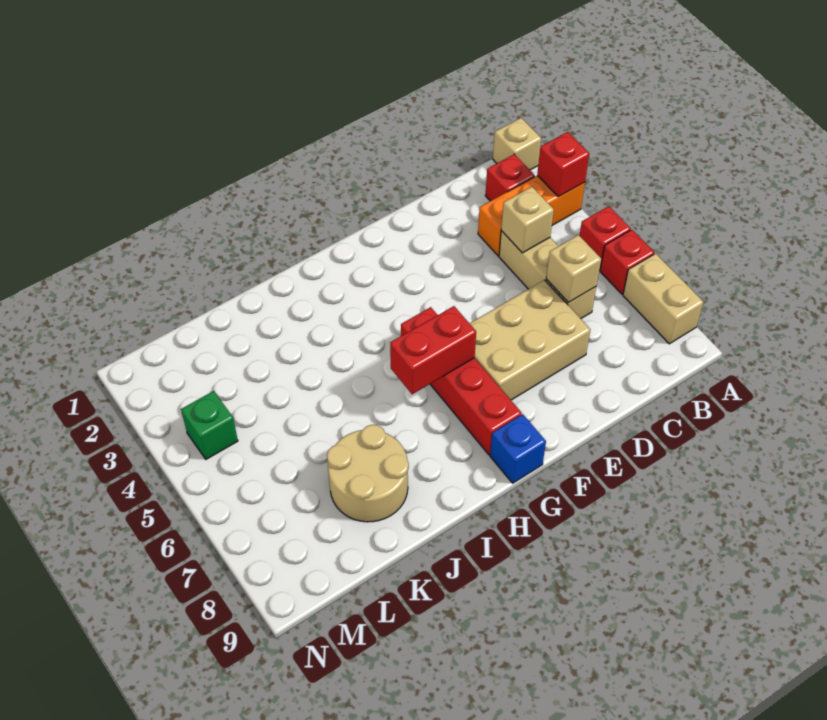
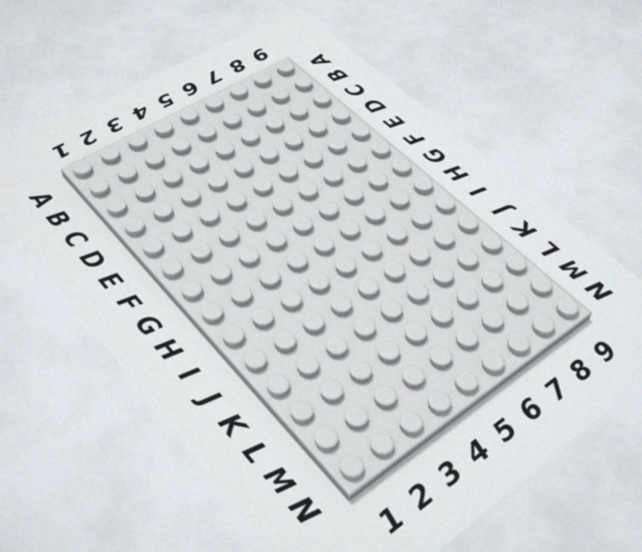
none -> tan brick A1 level 1
none -> orange brick A3:C3 level 1
none -> red brick A5 level 1

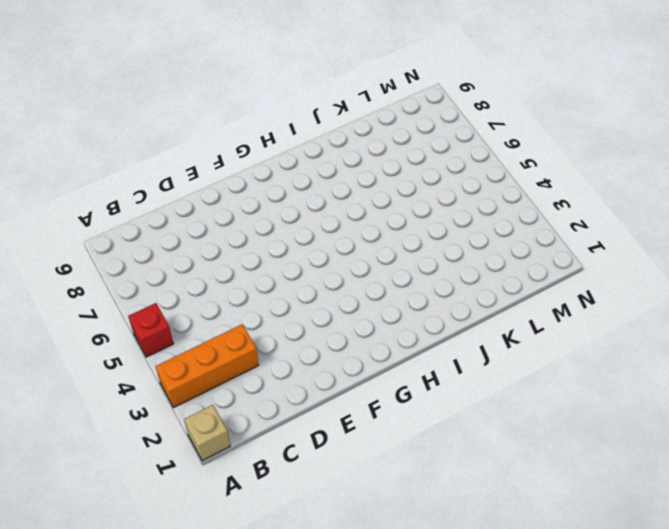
none -> red brick A6 level 1
none -> tan brick A7:A8 level 1
none -> red brick B2 level 1

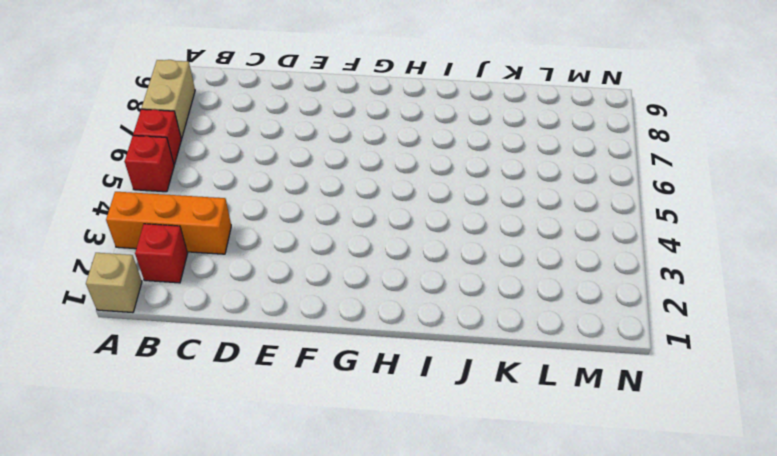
none -> tan brick C4:C6 level 1
none -> tan brick D6:F7 level 1
none -> red brick G5:G8 level 1

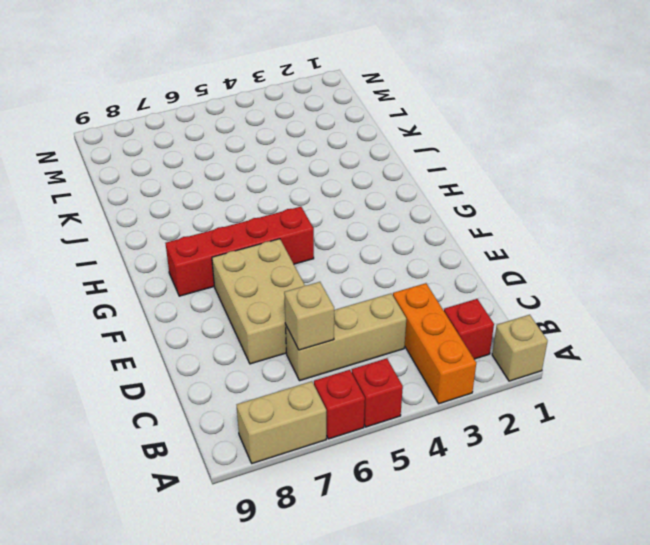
none -> blue brick G9 level 1
none -> tan round brick J7:K8 level 1
none -> green brick M4 level 1

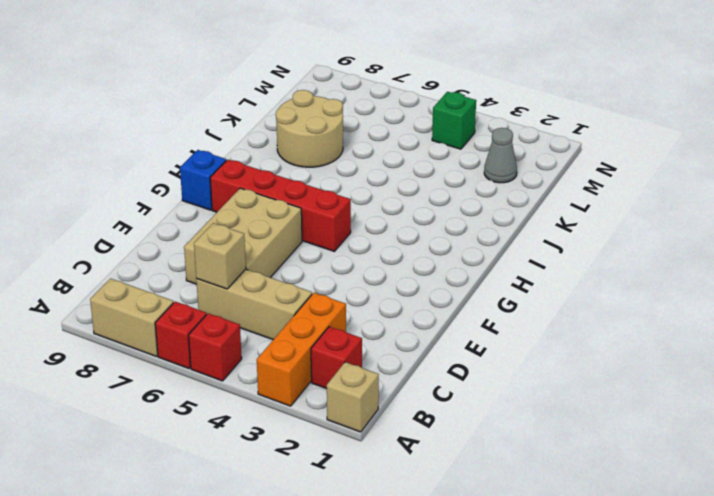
grey cone L2 level 1 -> none
none -> red brick A3 level 2
none -> tan brick C4 level 2
none -> red brick G6:H6 level 2

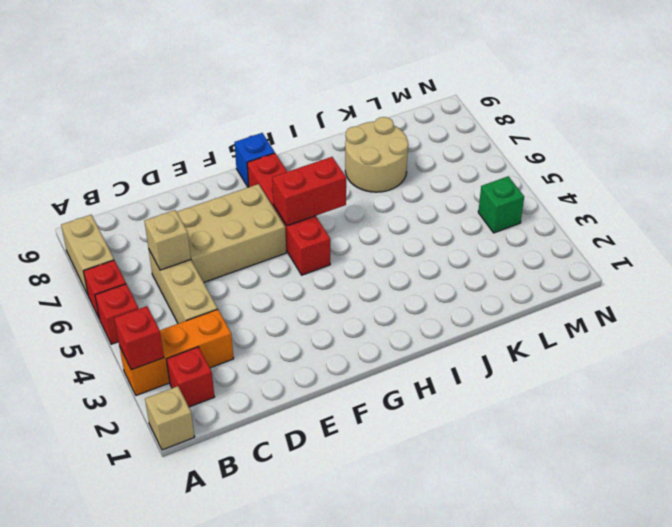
none -> tan brick C4 level 2

